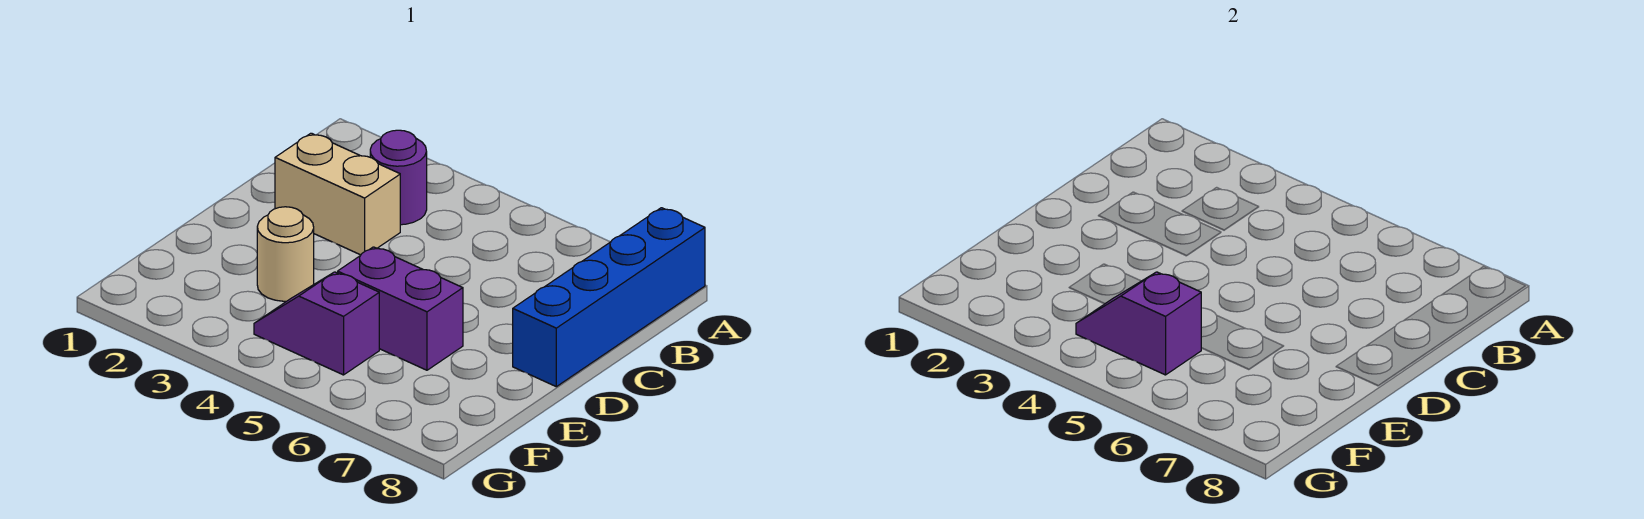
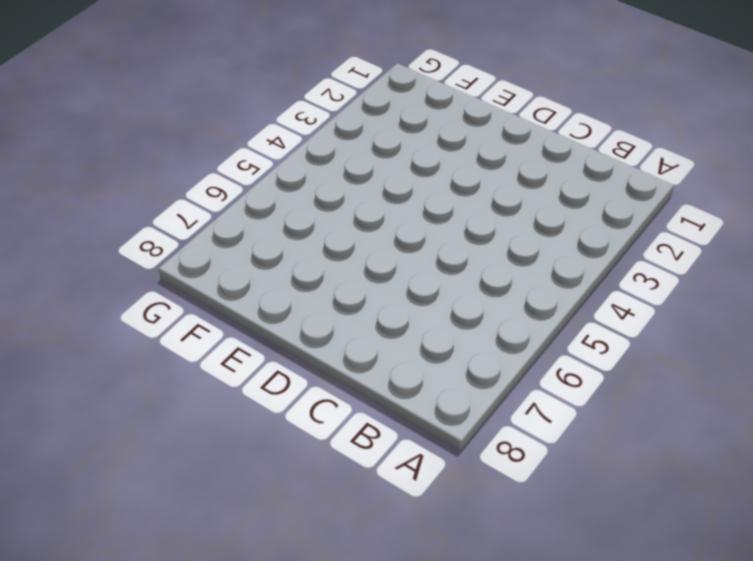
none -> blue brick A8:D8 level 1
none -> purple round brick B3 level 1

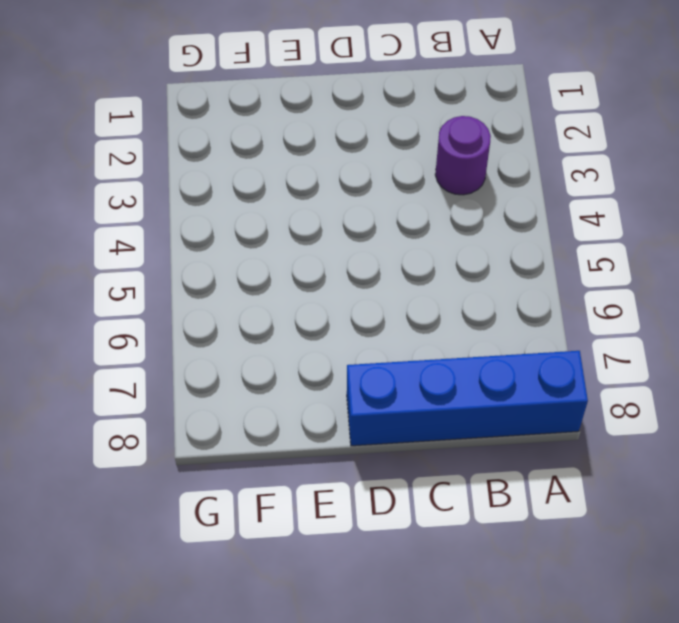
none -> tan brick C2:C3 level 1
none -> tan round brick E3 level 1

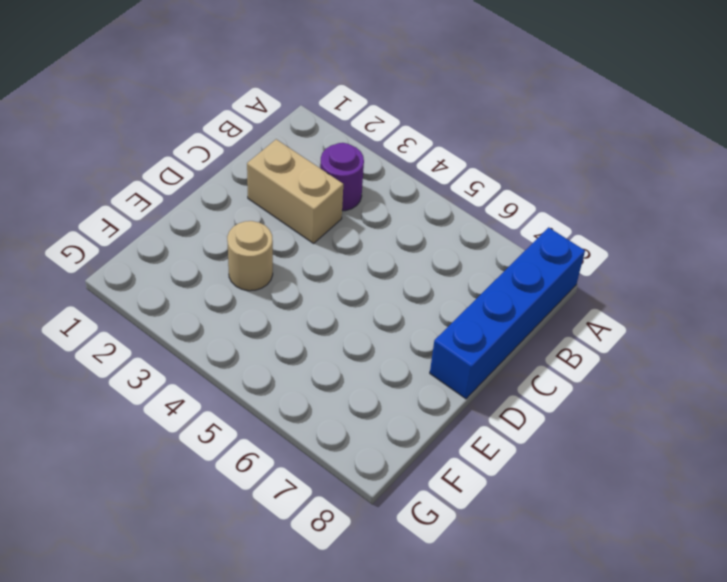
none -> purple brick E5:E6 level 1
none -> purple slope F4:F5 level 1 top 5

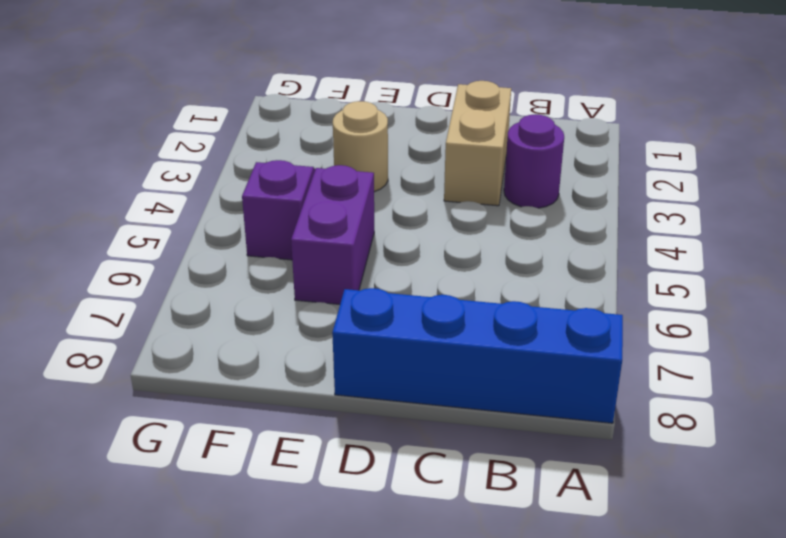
none -> purple slope F4:F5 level 2 top 5

